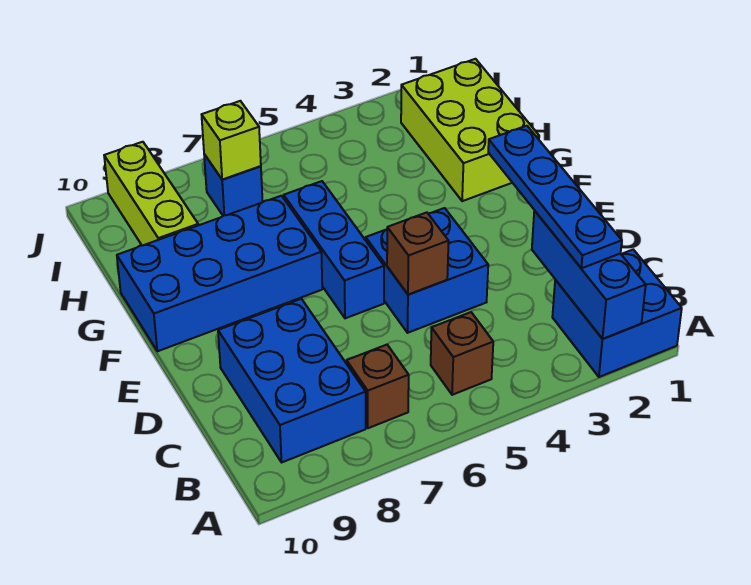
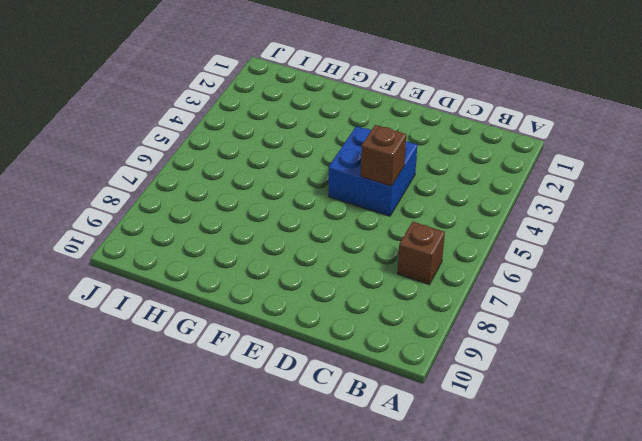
none -> blue brick A1:B2 level 1
none -> brown brick B5 level 1
none -> blue brick B8:D9 level 1

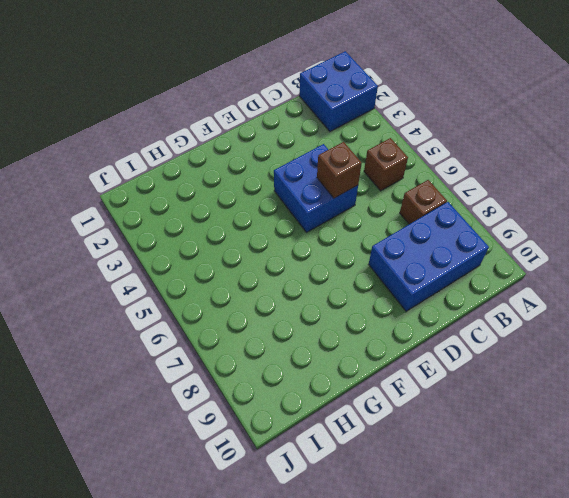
none -> blue brick E6:G6 level 1
none -> blue brick F7:G10 level 1
none -> lime brick G1:I2 level 1

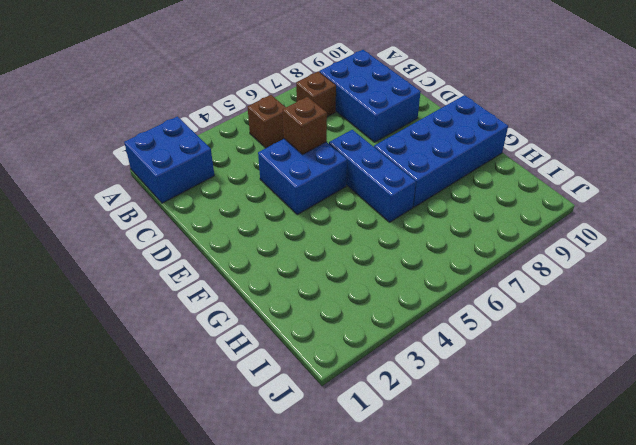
none -> lime brick G1:I2 level 1
none -> lime brick H9:J9 level 1
none -> blue brick I7 level 1

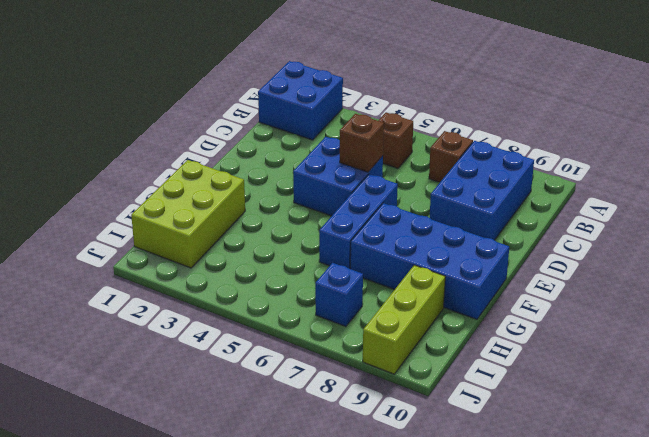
none -> blue brick A2:C2 level 2
none -> lime brick I7 level 2
none -> blue plate B2:E2 level 3

